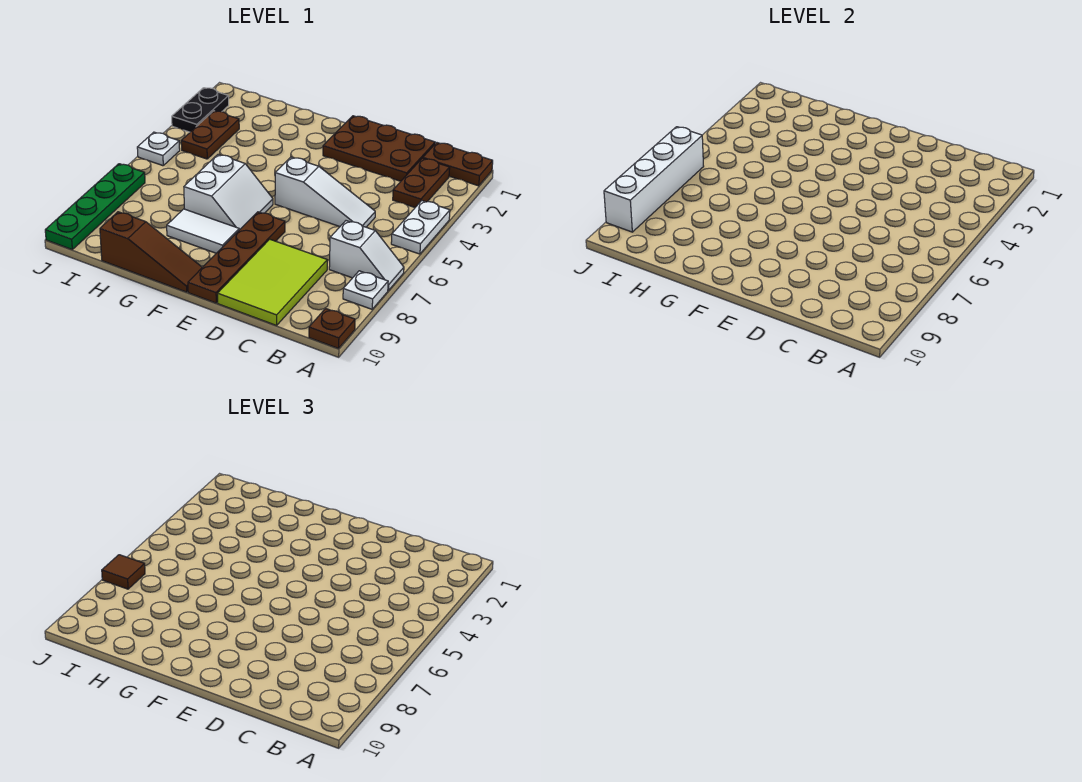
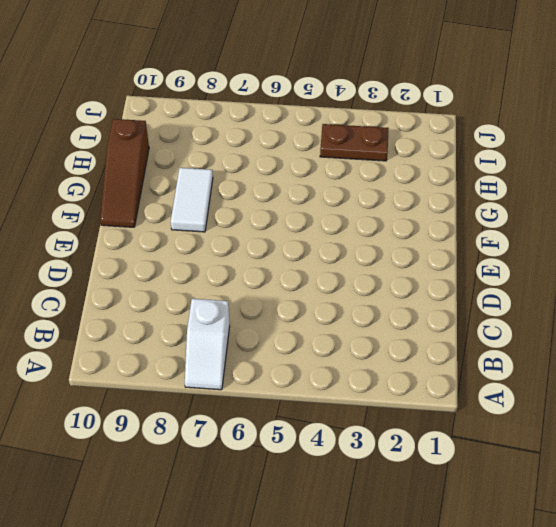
none -> brown plate A1:B1 level 1
none -> white plate A4:A5 level 1
none -> white plate A8 level 1

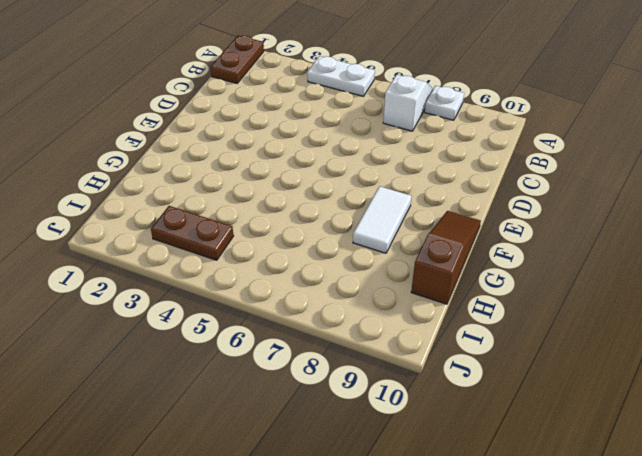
none -> brown plate A10 level 1
none -> brown plate B2:B3 level 1
none -> brown plate C1:E2 level 1

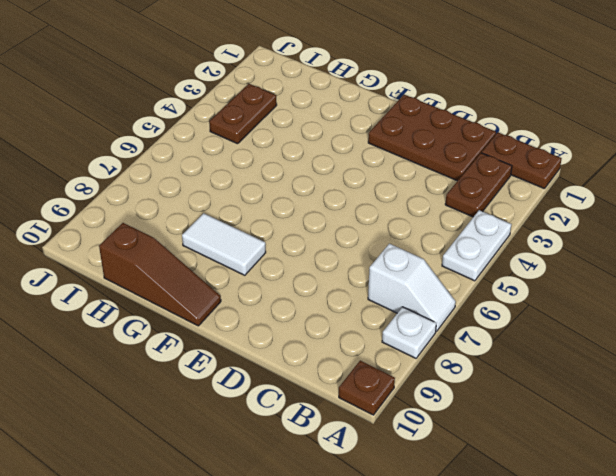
none -> white slope C5:E5 level 1 top E
none -> lime tile C8:D10 level 1
none -> brown plate E7:E10 level 1

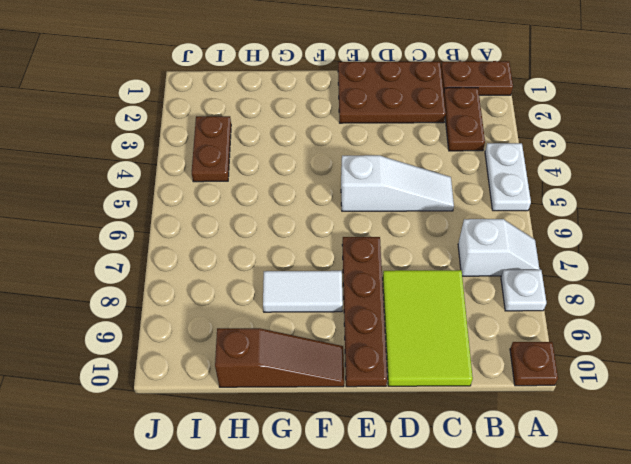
none -> white slope F6:G7 level 1 top G
none -> black plate J2:J3 level 1
none -> white plate J5 level 1

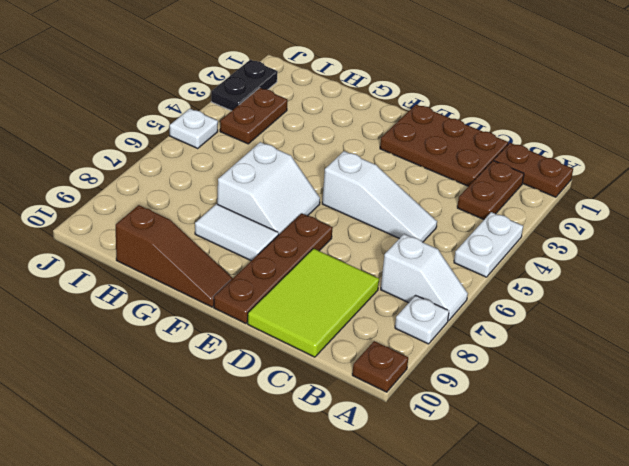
none -> green plate J7:J10 level 1
none -> white brick J6:J9 level 2
none -> brown tile J7 level 3

